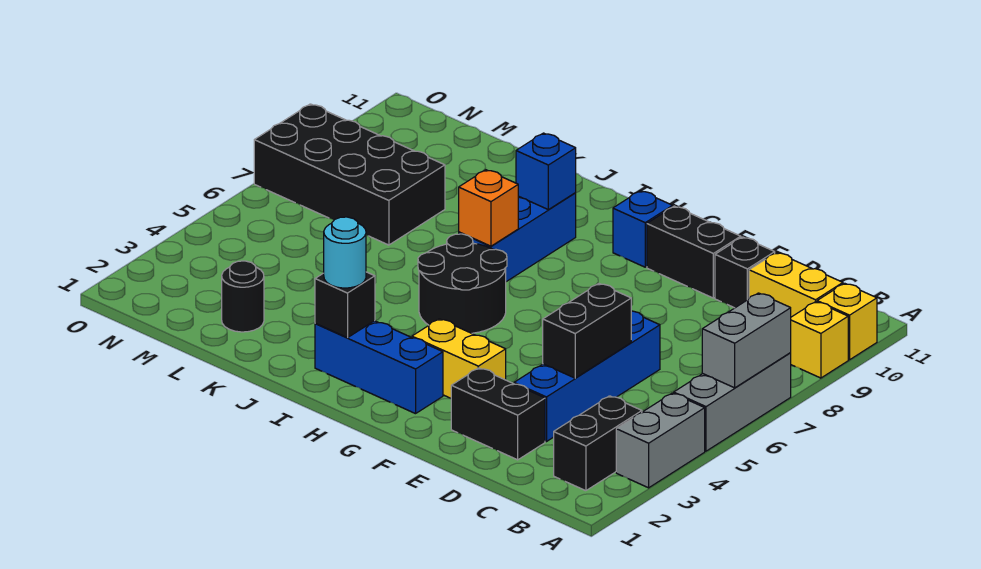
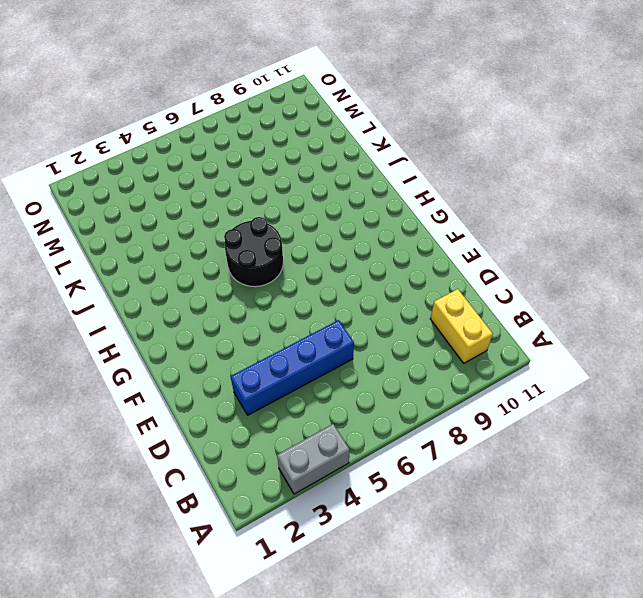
none -> grey brick A5:A7 level 1
none -> yellow brick A9 level 1
none -> yellow brick A10 level 1

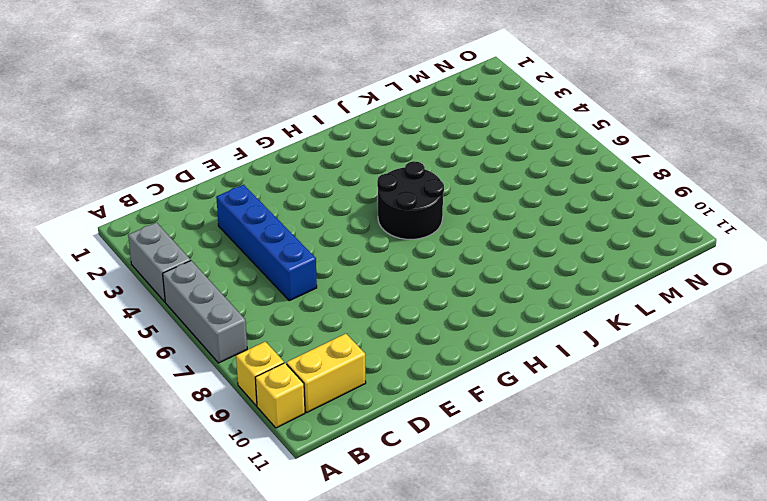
none -> black brick B2:B3 level 1
none -> black brick D2:E2 level 1
none -> black brick D10 level 1

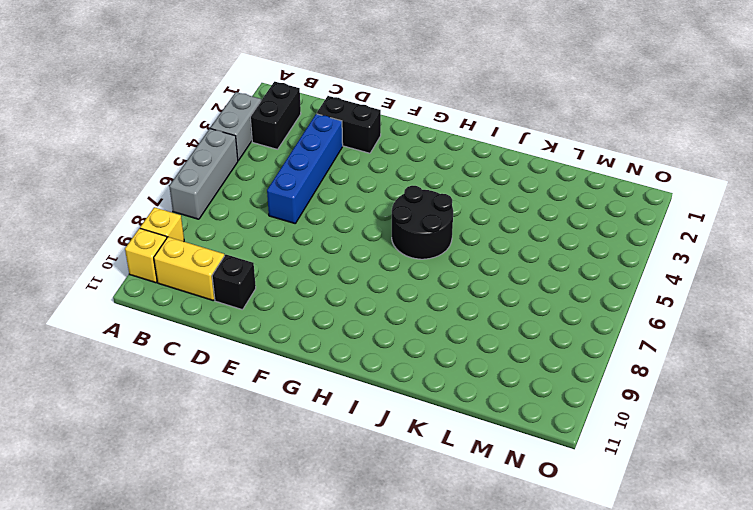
none -> black brick E10:F10 level 1
none -> yellow brick F3:G3 level 1
none -> blue brick G2:I2 level 1

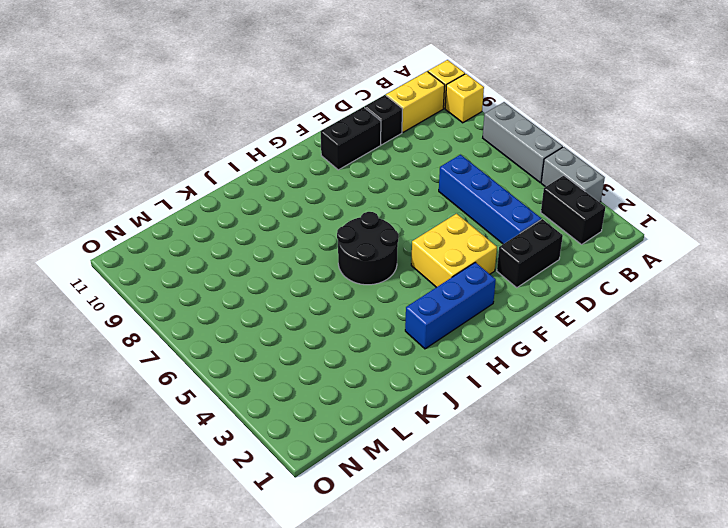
yellow brick F3:G4 level 1 -> yellow brick F3:G3 level 1
none -> blue brick G10 level 1
none -> blue brick I7:I9 level 1
none -> black round brick L2 level 1

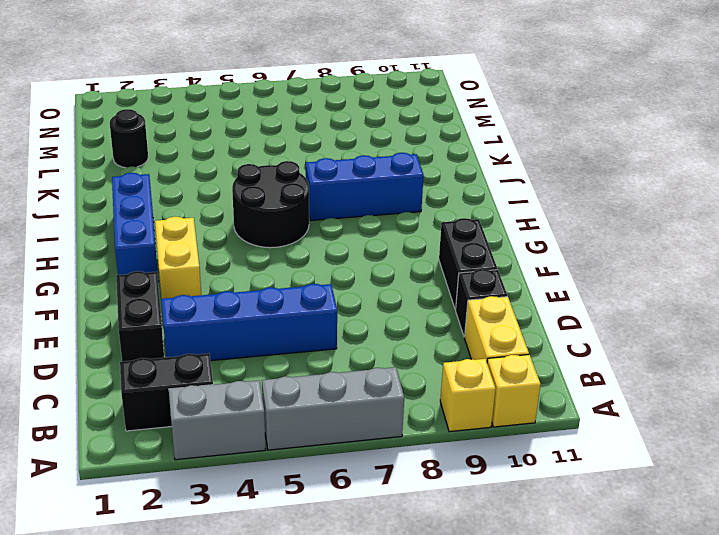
none -> blue brick G10 level 1
none -> black brick L7:O8 level 1
none -> grey brick A6:A7 level 2

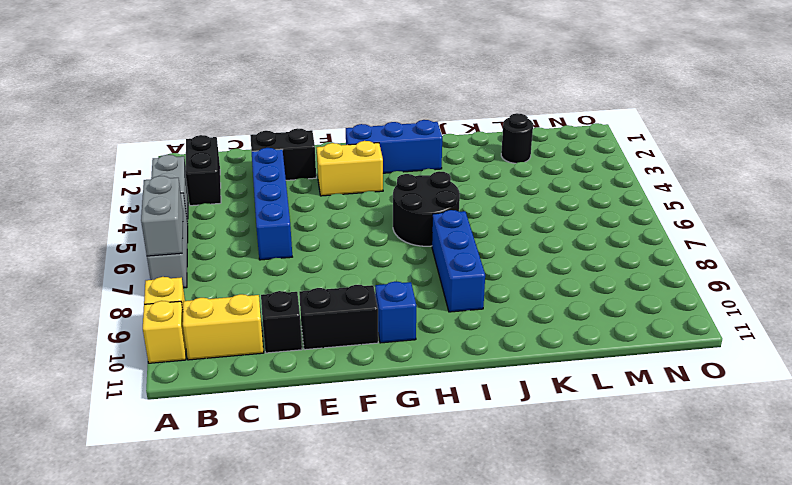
none -> black brick L7:O8 level 1
none -> black brick D4:D5 level 2
none -> black brick I2 level 2

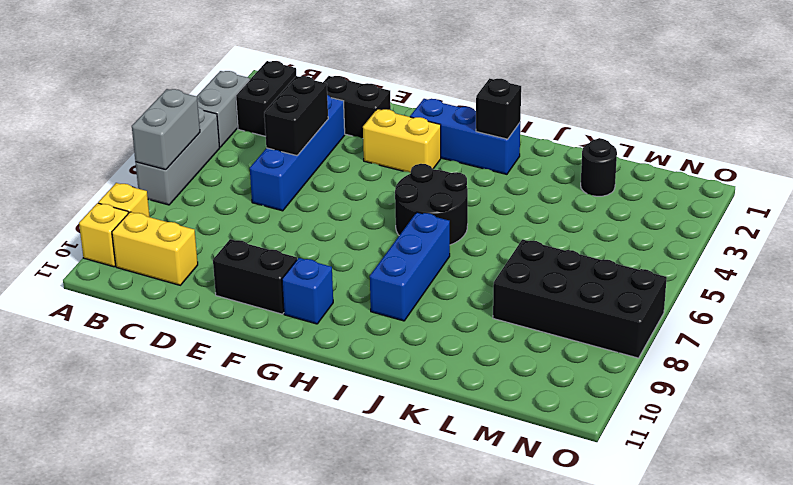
none -> black brick D10 level 1
none -> orange brick I7 level 2
none -> blue brick I9 level 2

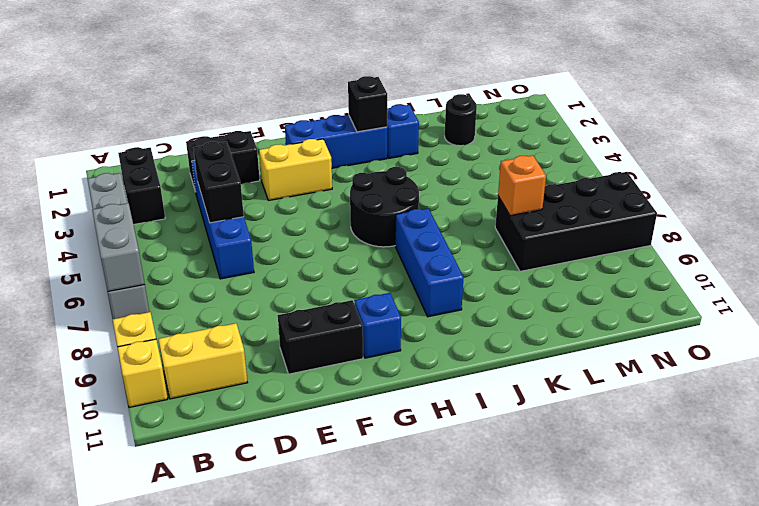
blue brick J2 level 1 -> blue brick I9 level 2
orange brick L7 level 2 -> orange brick I7 level 2
none -> black brick D10 level 1
none -> cyan round brick I2 level 3

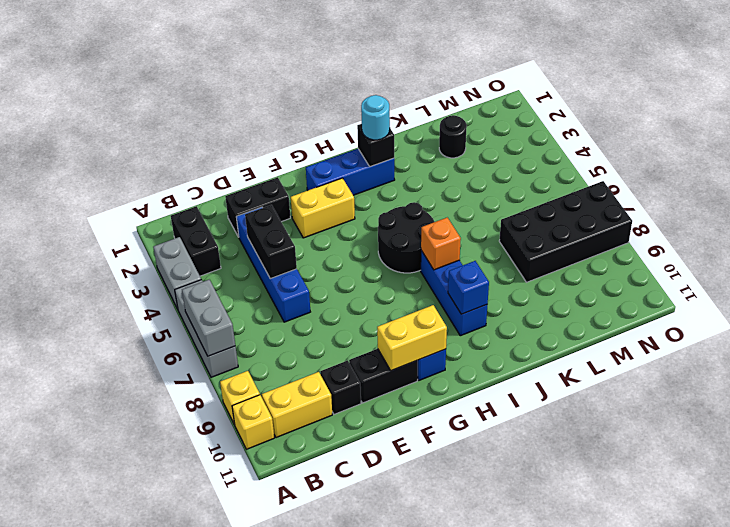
yellow brick F10:G10 level 2 -> none

